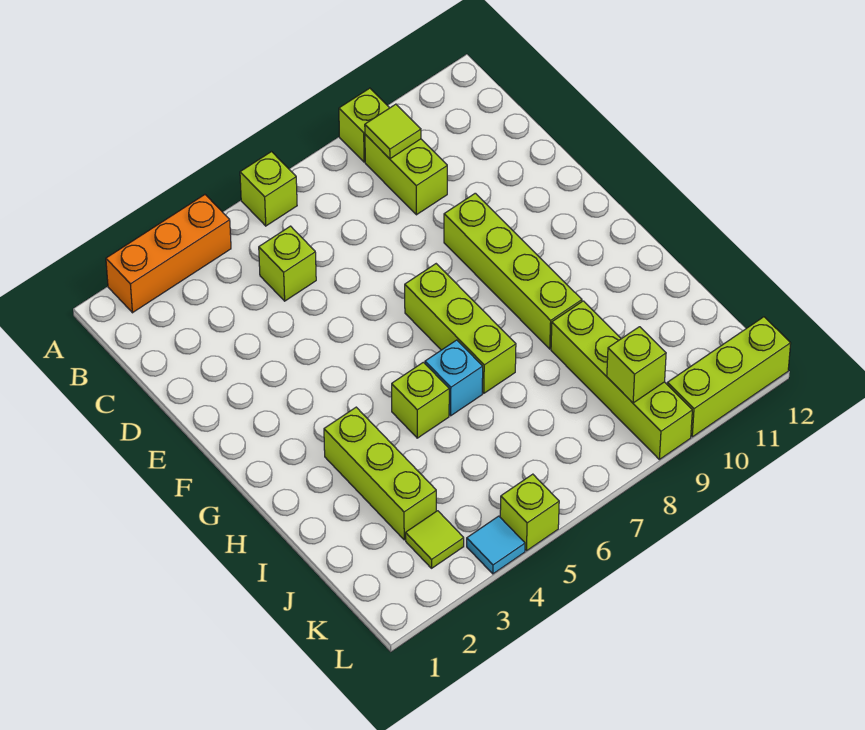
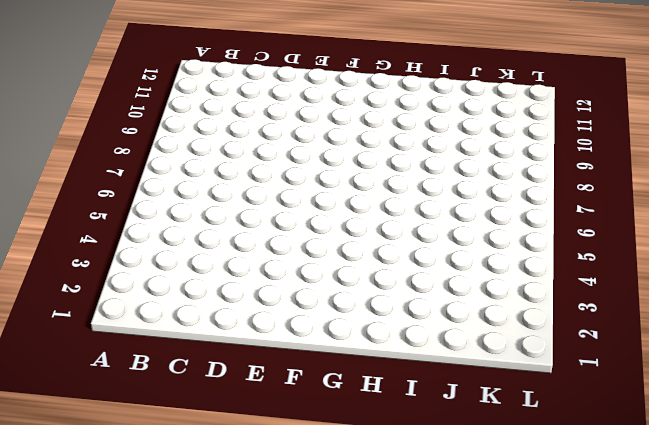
none -> orange brick A2:A4 level 1
none -> lime brick A6 level 1
none -> lime brick A9 level 1

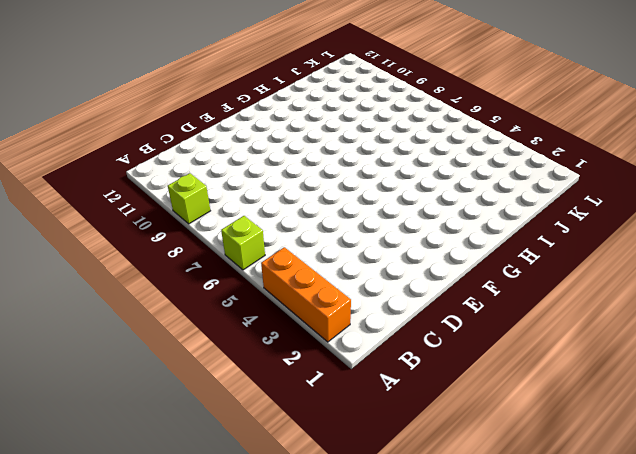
none -> lime brick B9:C9 level 1
none -> lime brick C5 level 1
none -> lime brick E9:H9 level 1

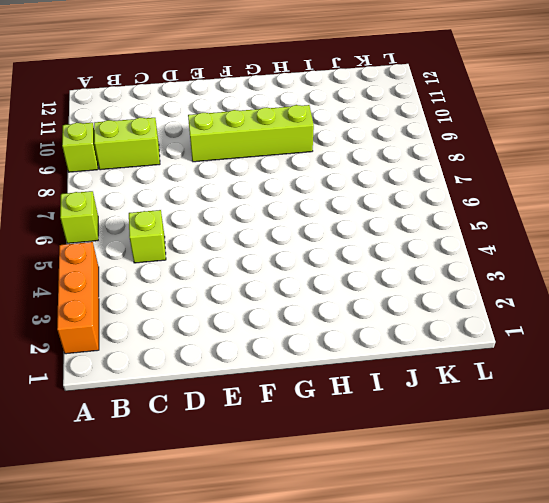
none -> lime brick F7:H7 level 1
none -> lime brick H3:J3 level 1
none -> lime brick H5 level 1

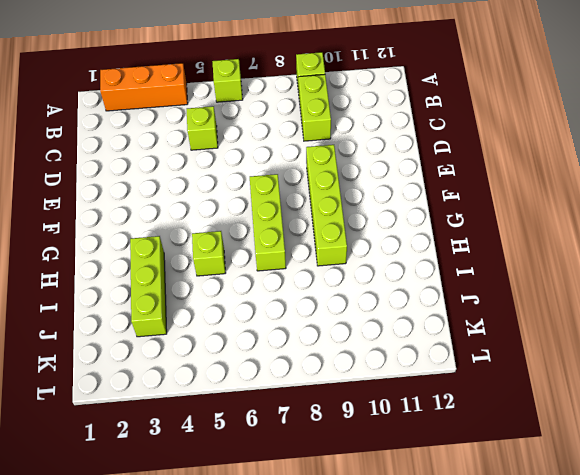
none -> cyan brick H6 level 1
none -> lime brick I9:L9 level 1
none -> lime tile K3 level 1

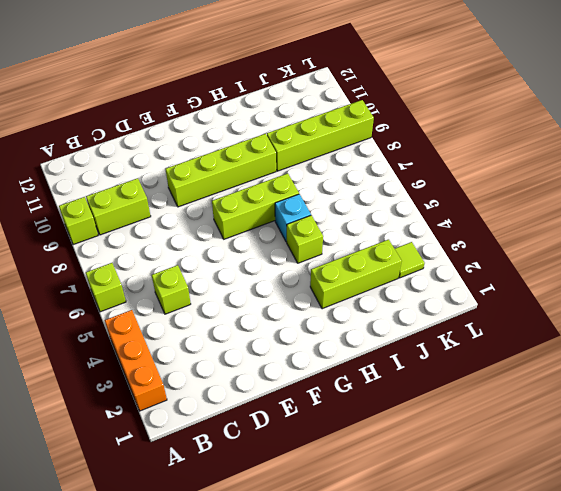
none -> cyan tile L4 level 1
none -> lime brick L5 level 1
none -> lime brick L10:L12 level 1

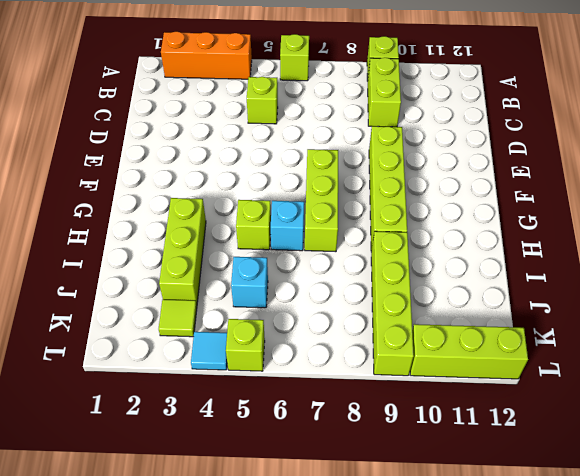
cyan brick J5 level 1 -> none
none -> lime tile B9 level 2
none -> lime brick K9 level 2

